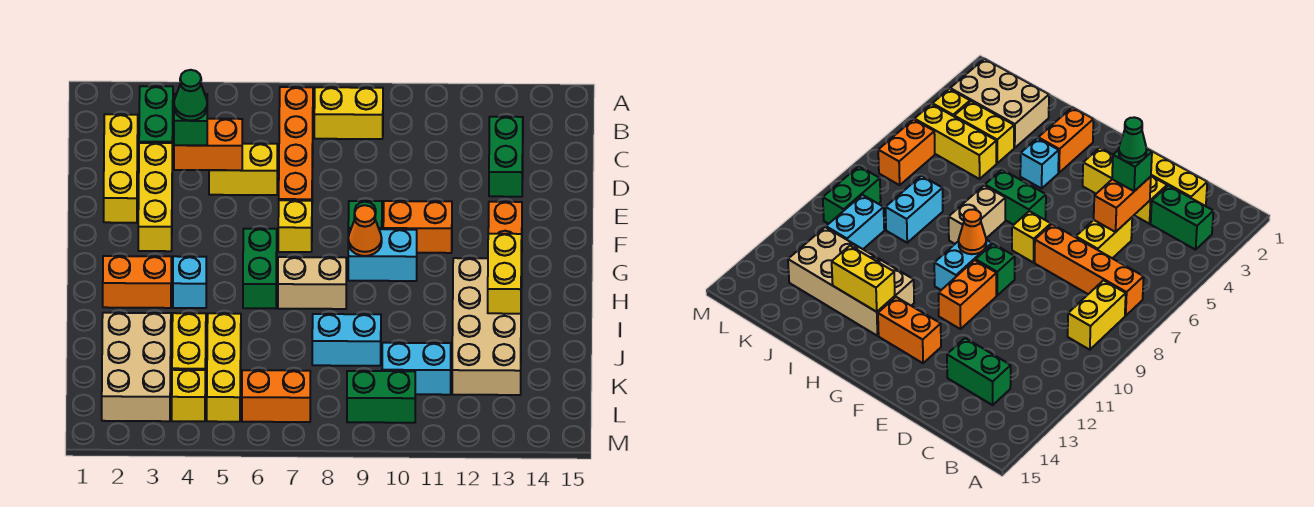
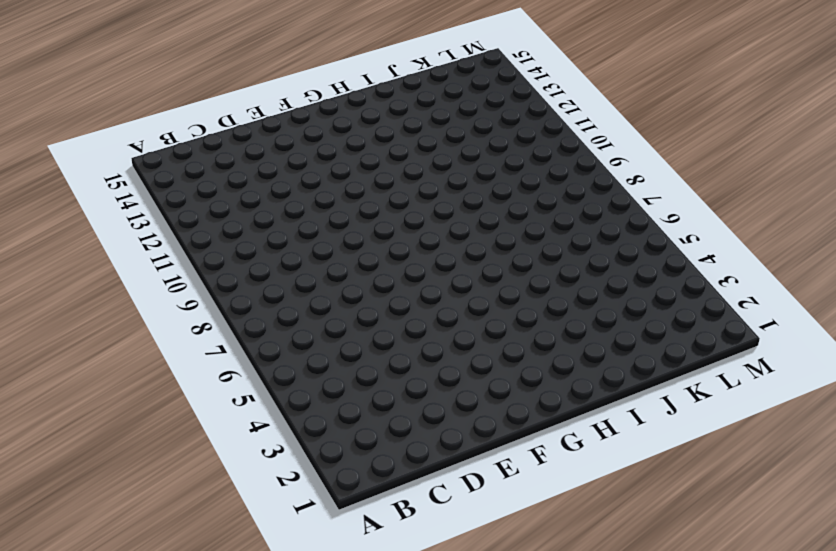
none -> green brick B3:C3 level 1
none -> orange brick B7:E7 level 1
none -> yellow brick B8:B9 level 1
none -> yellow brick C2:E2 level 1

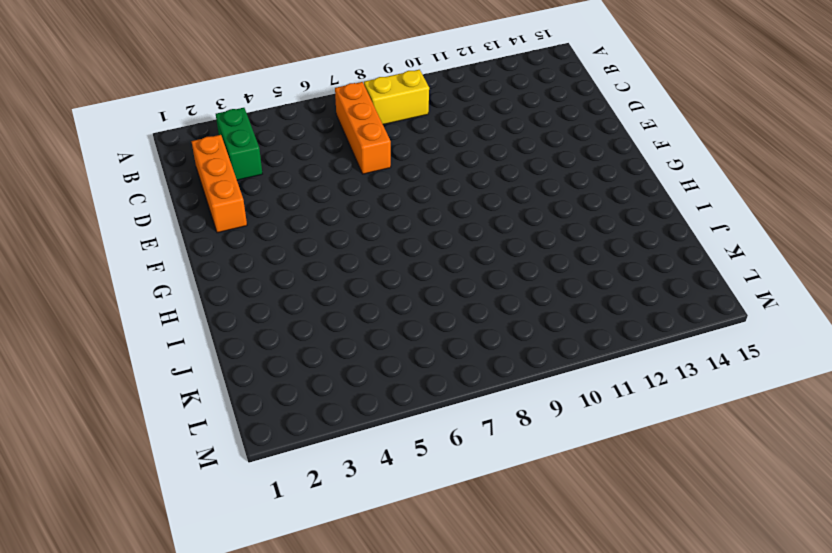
orange brick B7:D7 level 1 -> orange brick B7:E7 level 1
orange brick C2:E2 level 1 -> yellow brick C2:E2 level 1
none -> green brick C13:D13 level 1
none -> yellow brick D3:F3 level 1
none -> yellow brick D5:D6 level 1
none -> yellow brick F7 level 1

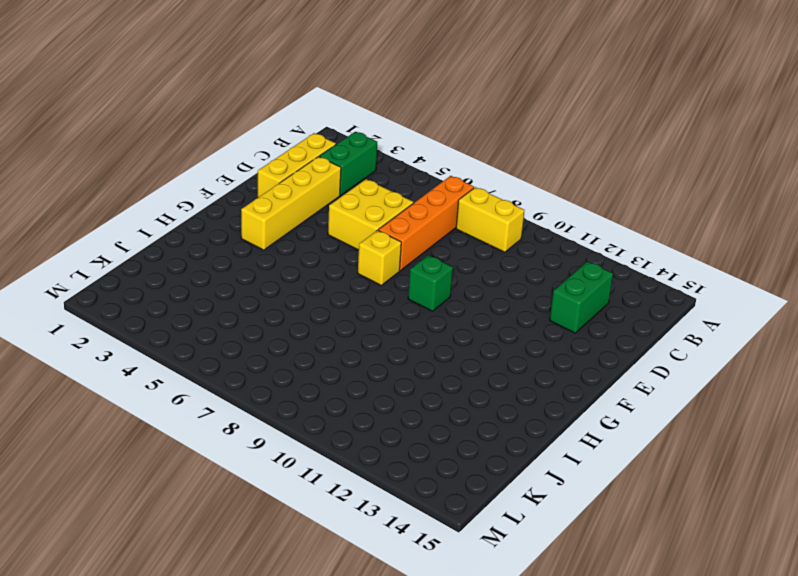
yellow brick D3:G3 level 1 -> yellow brick D3:F3 level 1
yellow brick D5:E6 level 1 -> yellow brick D5:D6 level 1
none -> orange brick F10:F11 level 1
none -> orange brick F13:G13 level 1
none -> green brick G6:H6 level 1
none -> cyan brick G9:G10 level 1

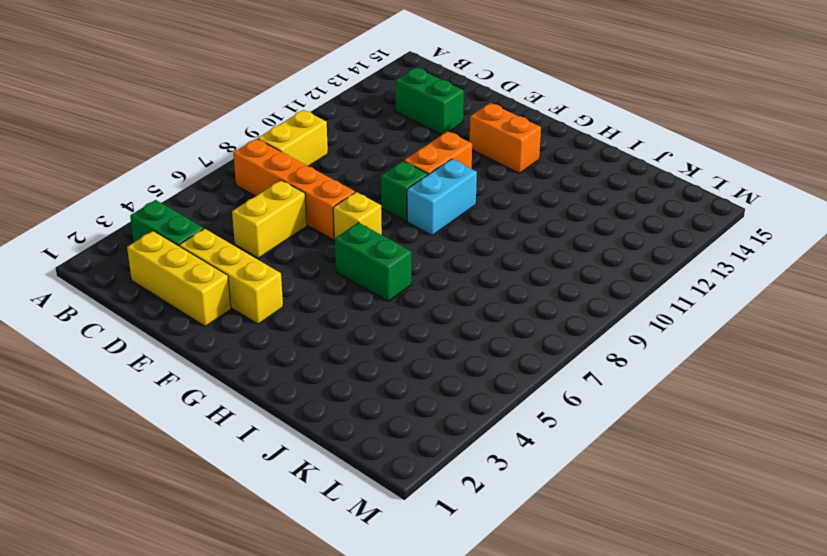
none -> orange brick H2:H3 level 1
none -> cyan brick H4 level 1
none -> tan brick H7:H8 level 1
none -> tan brick H12:K13 level 1

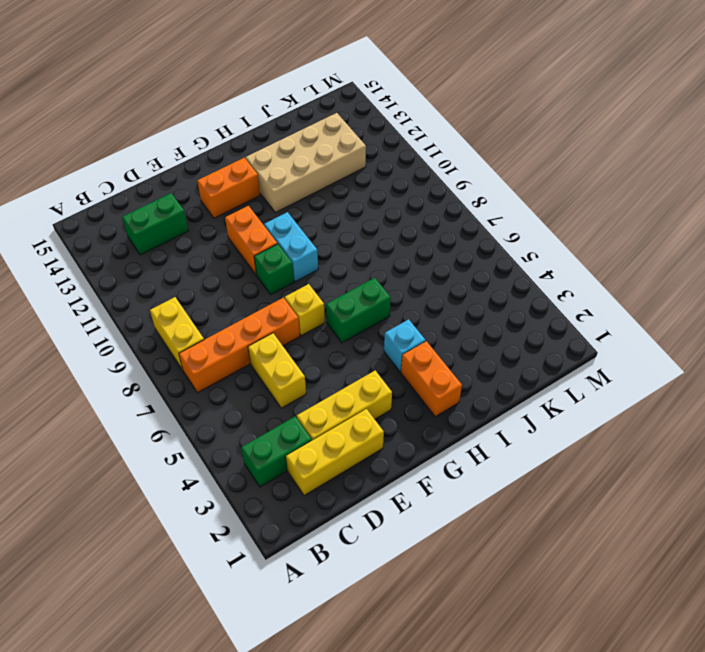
none -> tan brick H7:H8 level 1
none -> tan brick J2:L3 level 1
none -> yellow brick J4:K4 level 1
none -> yellow brick J5:L5 level 1

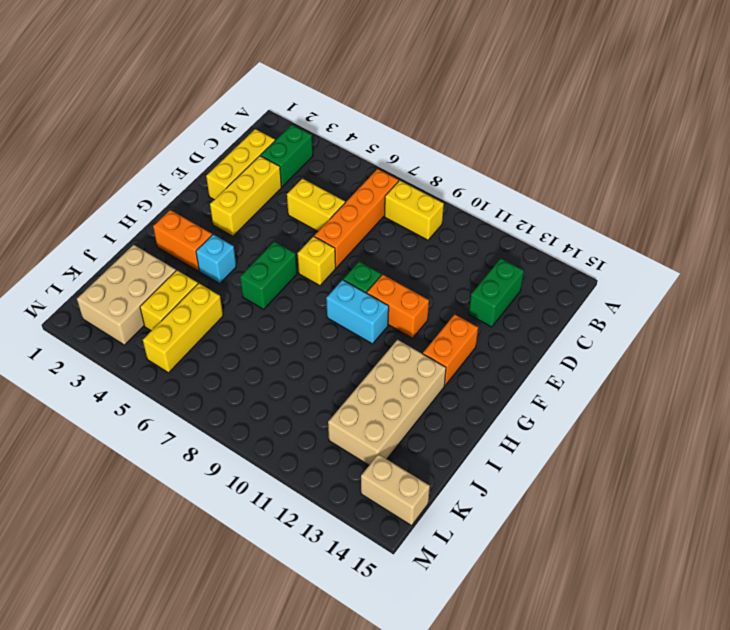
tan brick L14:L15 level 1 -> tan brick H7:H8 level 1
none -> cyan brick J8:J9 level 1
none -> cyan brick K10:K11 level 1
none -> yellow brick L4 level 1
none -> orange brick L6:L7 level 1

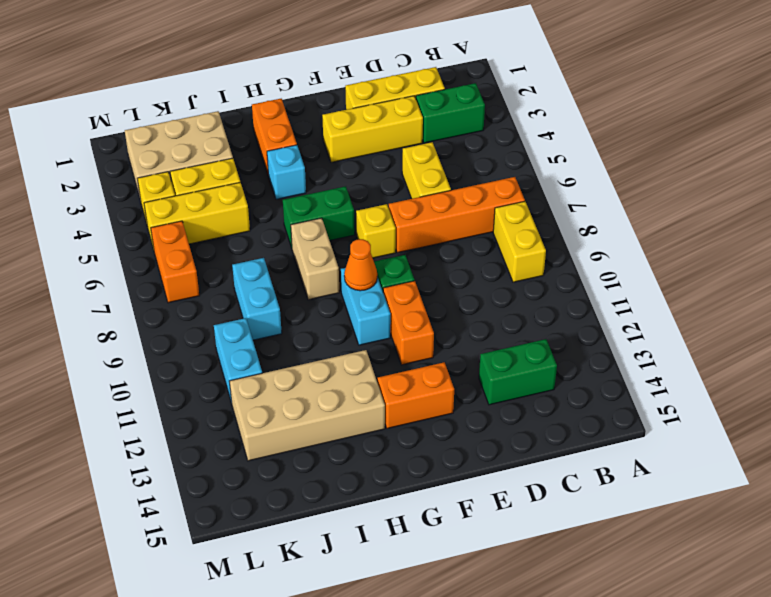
none -> green brick L9:L10 level 1
none -> orange brick D4:D5 level 2
none -> yellow brick H13:I13 level 2
none -> green brick D4 level 3

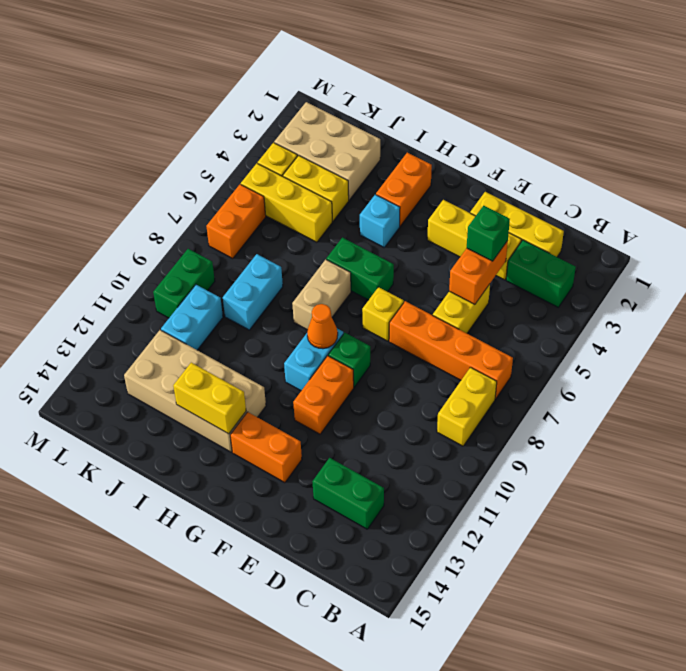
none -> green cone D4 level 4

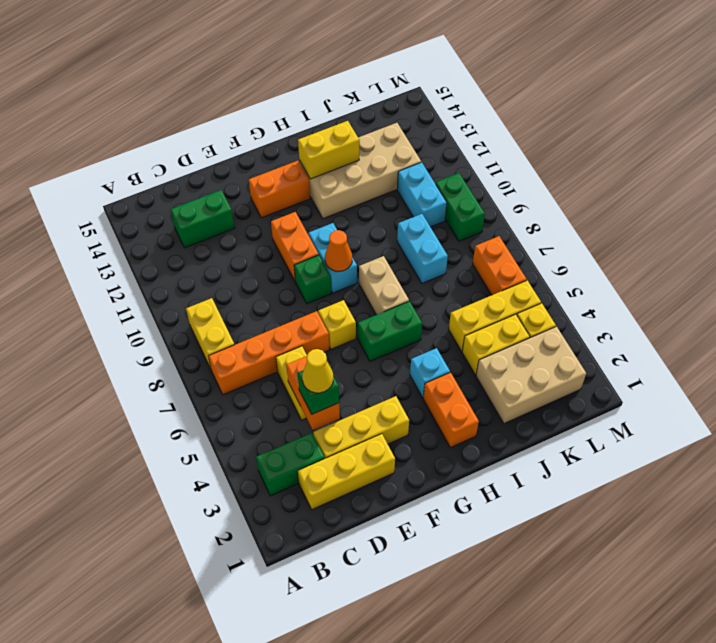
yellow cone D4 level 4 -> green cone D4 level 4

